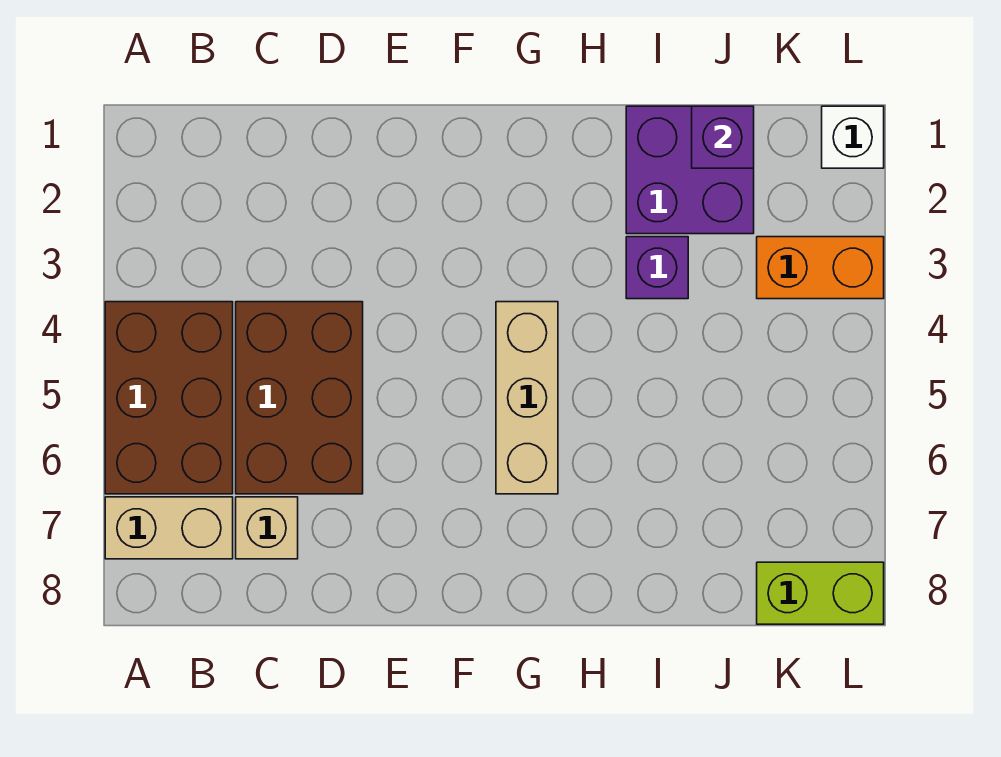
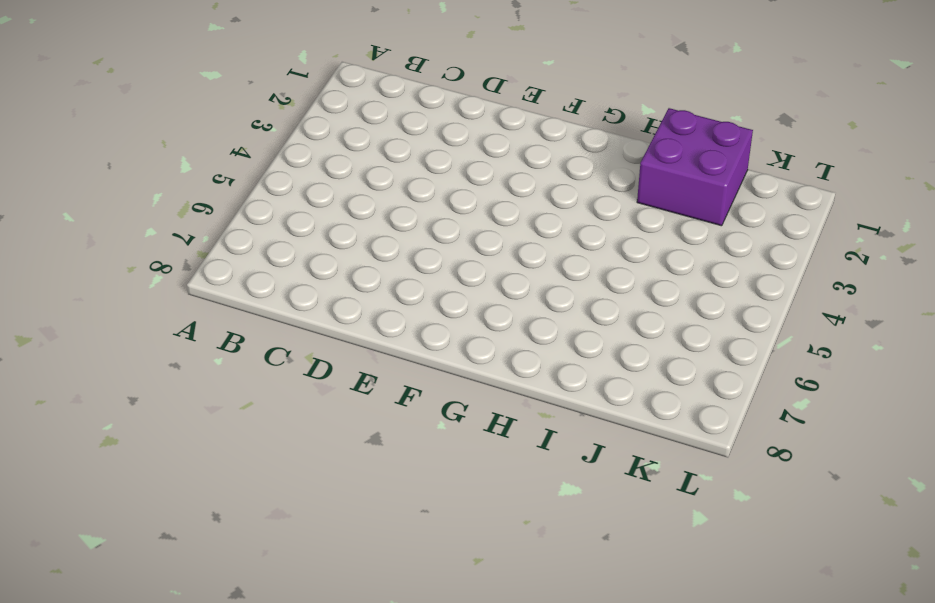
none -> brown brick A4:B6 level 1
none -> tan brick A7:B7 level 1

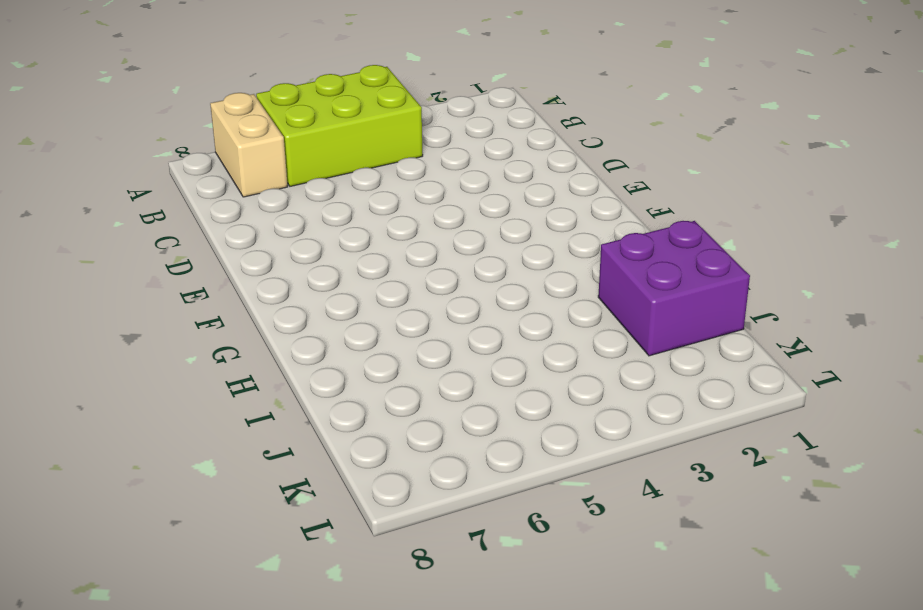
lime brick A4:B6 level 1 -> brown brick A4:B6 level 1
none -> brown brick C4:D6 level 1
none -> tan brick C7 level 1

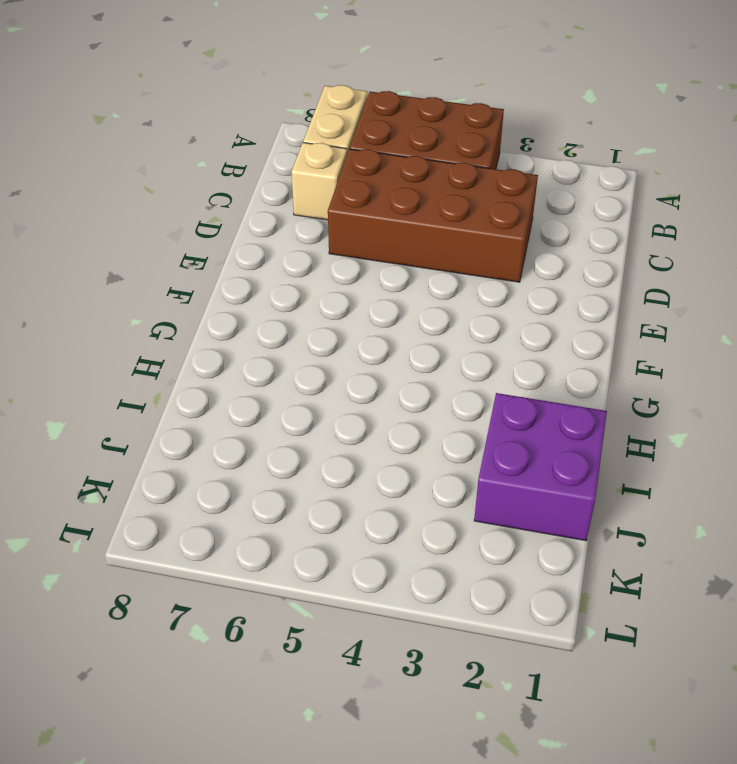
brown brick C3:D6 level 1 -> brown brick C4:D6 level 1
none -> tan brick G4:G6 level 1
none -> purple brick I3 level 1

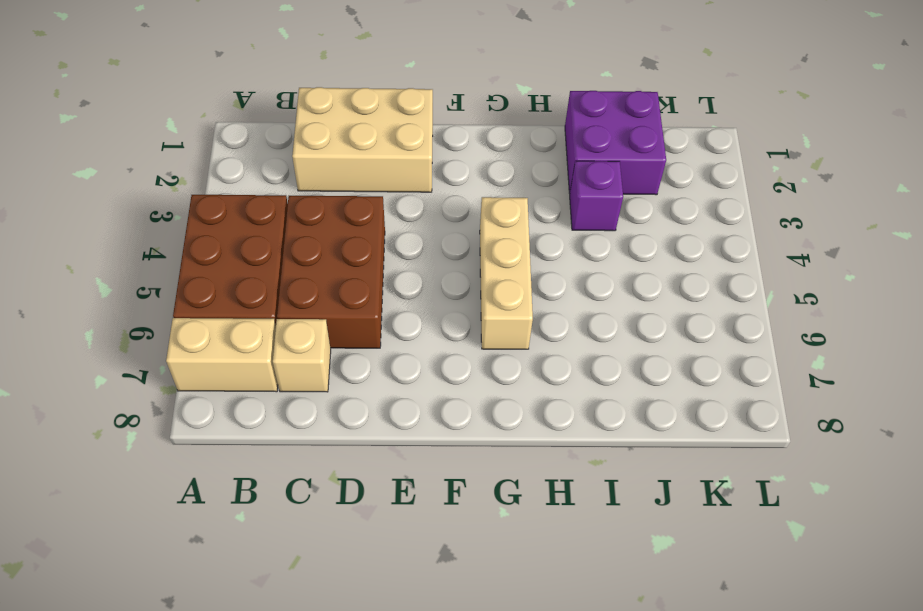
tan brick C1:E2 level 1 -> none
none -> orange brick K3:L3 level 1
none -> lime brick K8:L8 level 1

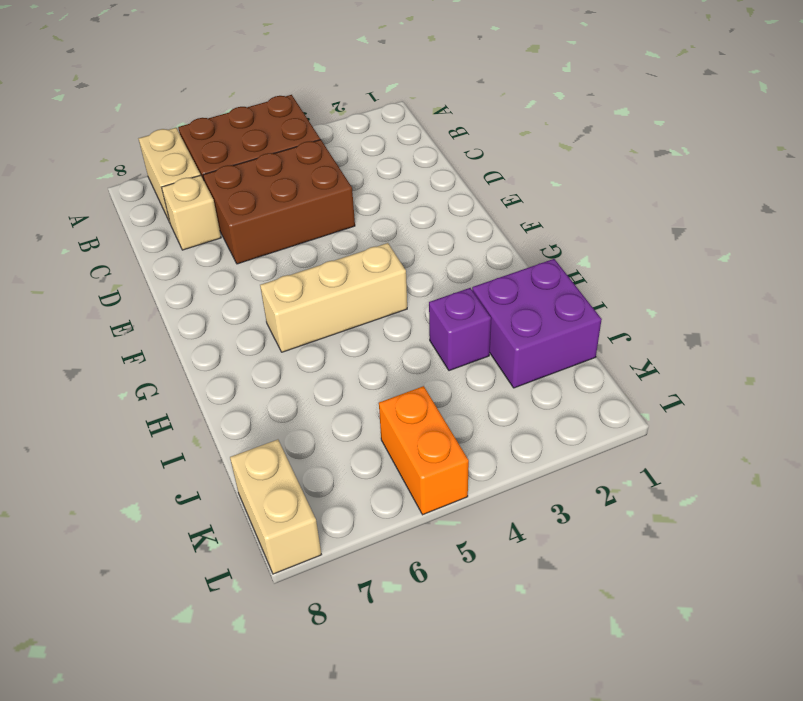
orange brick K5:L5 level 1 -> orange brick K3:L3 level 1
tan brick K8:L8 level 1 -> lime brick K8:L8 level 1
none -> white brick L1 level 1
none -> purple brick J1 level 2

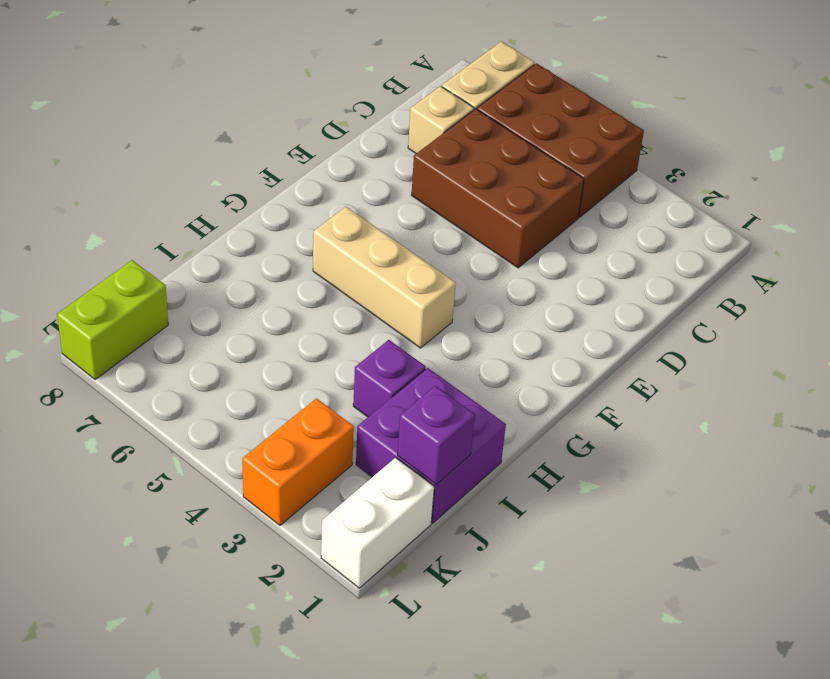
white brick K1:L1 level 1 -> white brick L1 level 1

